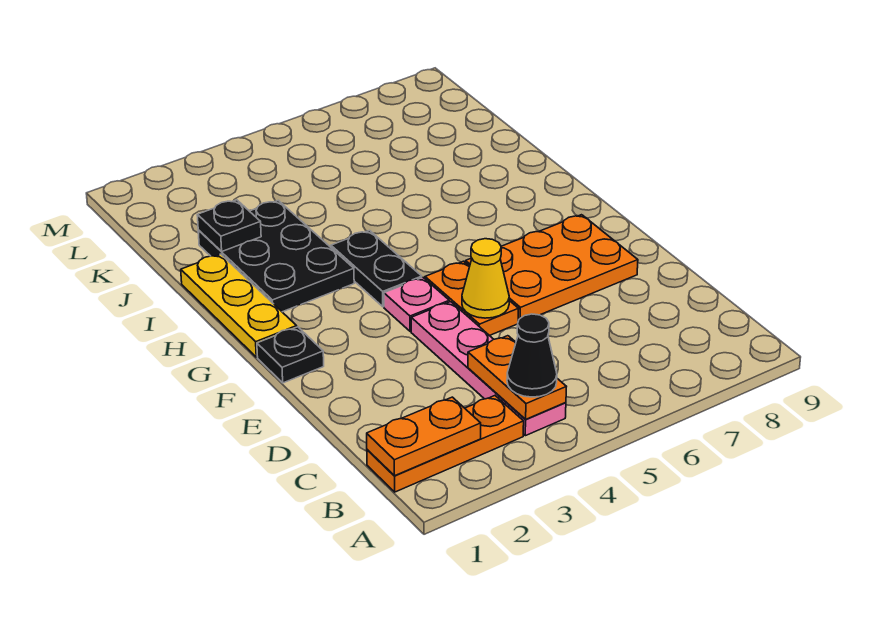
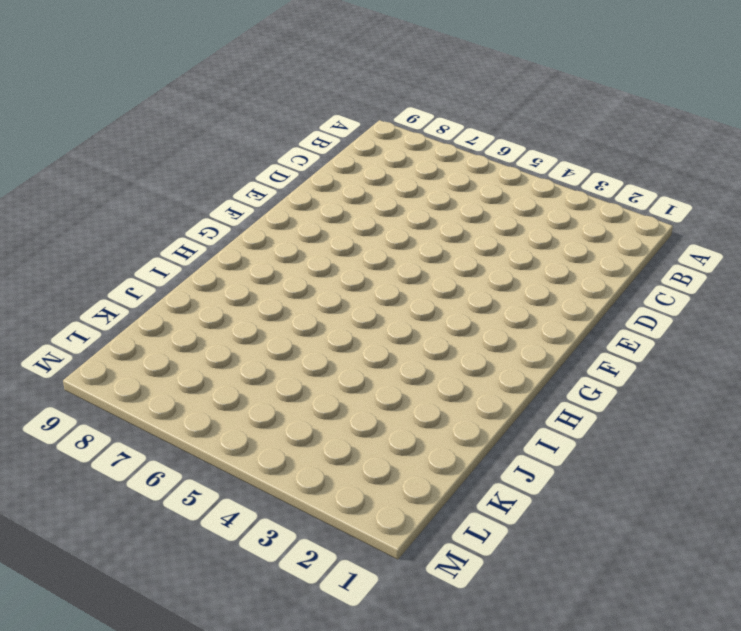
none -> orange plate B1:B3 level 1
none -> pink plate B4:E4 level 1
none -> orange plate E5:F5 level 1

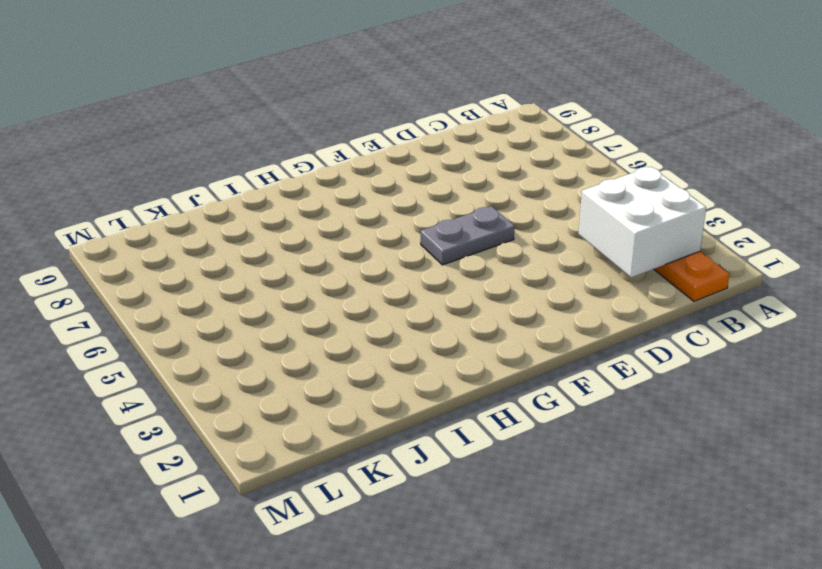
white brick B2:C3 level 2 -> orange plate B1:B2 level 2
grey plate E5:F5 level 1 -> orange plate E5:F5 level 1
none -> pink plate B4:E4 level 1
none -> orange plate E6:F8 level 1
none -> black plate F1 level 1

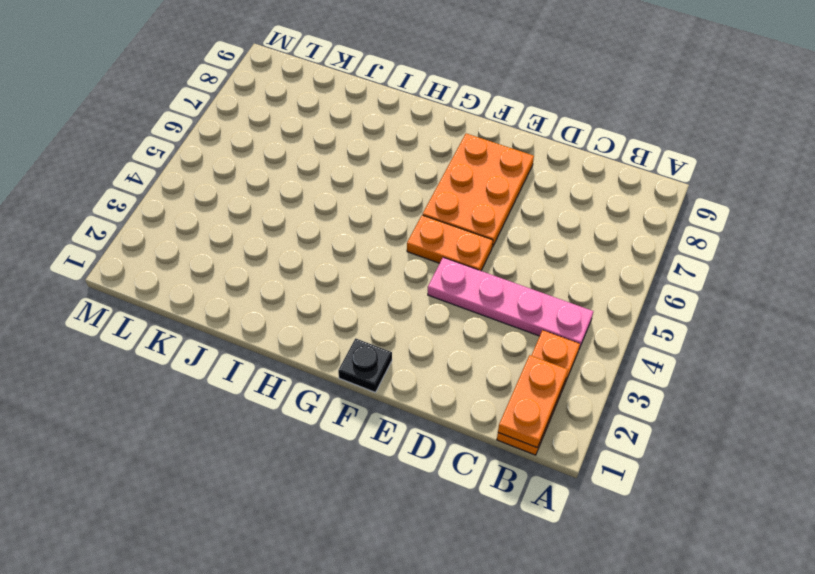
none -> pink plate F4 level 1
none -> yellow plate G1:I1 level 1
none -> black plate G4:H4 level 1

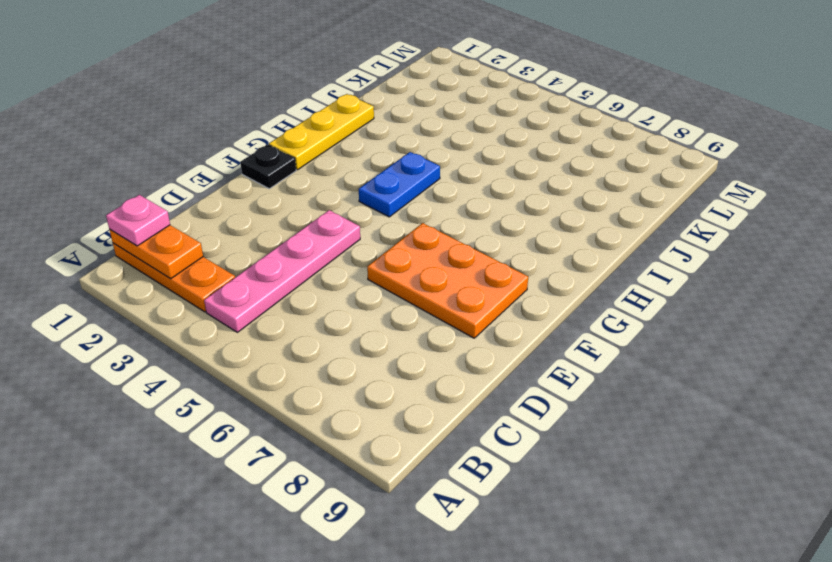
pink plate B1 level 3 -> pink plate F4 level 1
blue plate G4:H4 level 1 -> black plate G4:H4 level 1
none -> orange plate E5:F5 level 1
none -> black plate H2:J3 level 1
none -> orange plate B4:C4 level 2

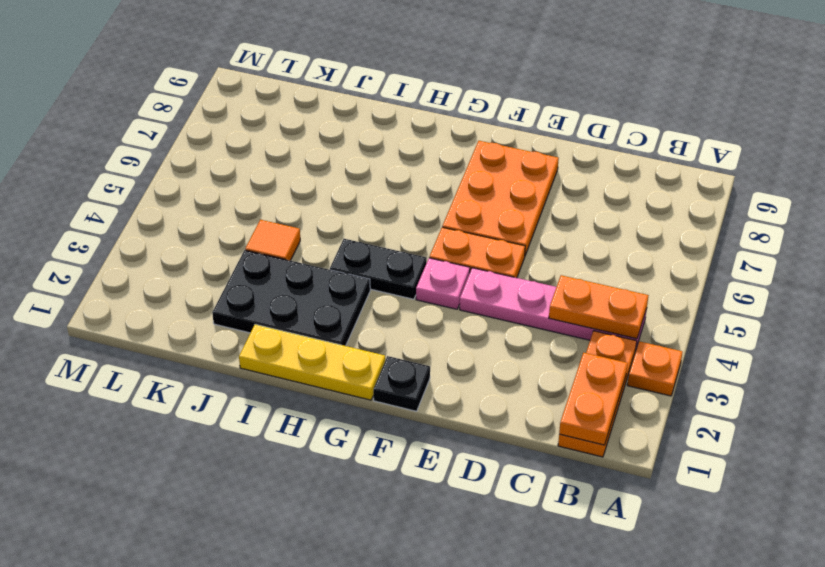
orange plate A3 level 1 -> none
orange tile J4 level 1 -> none
none -> yellow cone E5 level 2
none -> black plate J2 level 2
none -> black cone B4 level 3

